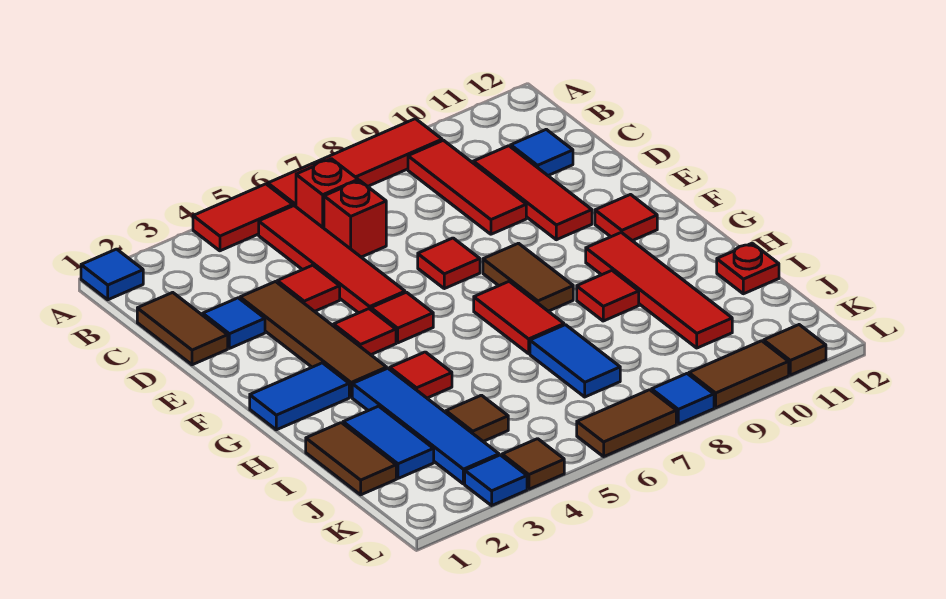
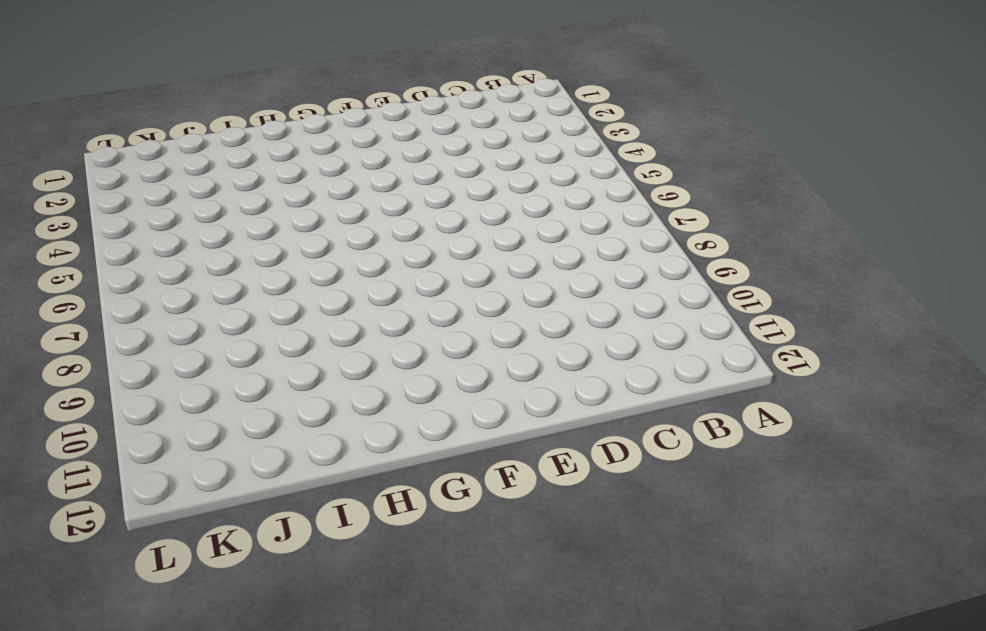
none -> blue tile A1 level 1
none -> red tile A4:A5 level 1
none -> red tile A6:A9 level 1
none -> red tile B5:E5 level 1

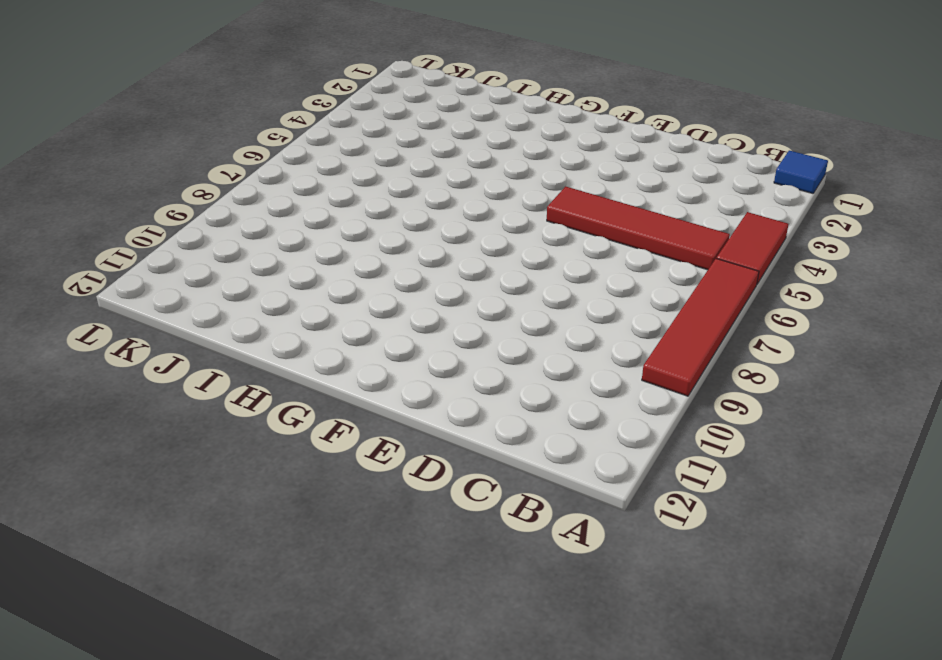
none -> red brick B6 level 1
none -> red tile B9:D9 level 1
none -> brown tile C1:D1 level 1
none -> red brick C6 level 1

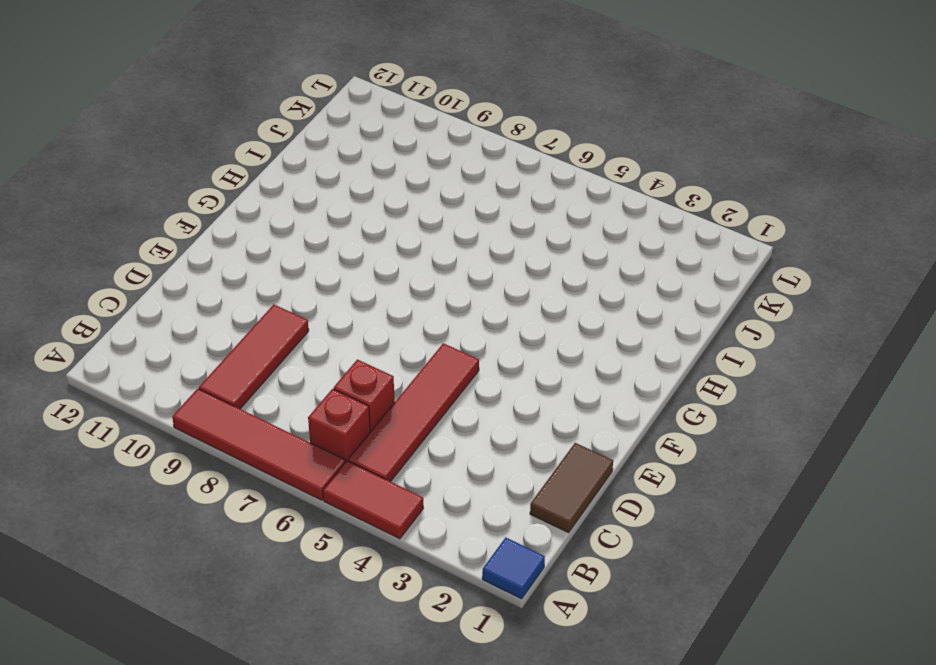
none -> red tile C10:E10 level 1
none -> blue tile C11 level 1
none -> blue tile D2 level 1
none -> brown tile D3:G3 level 1

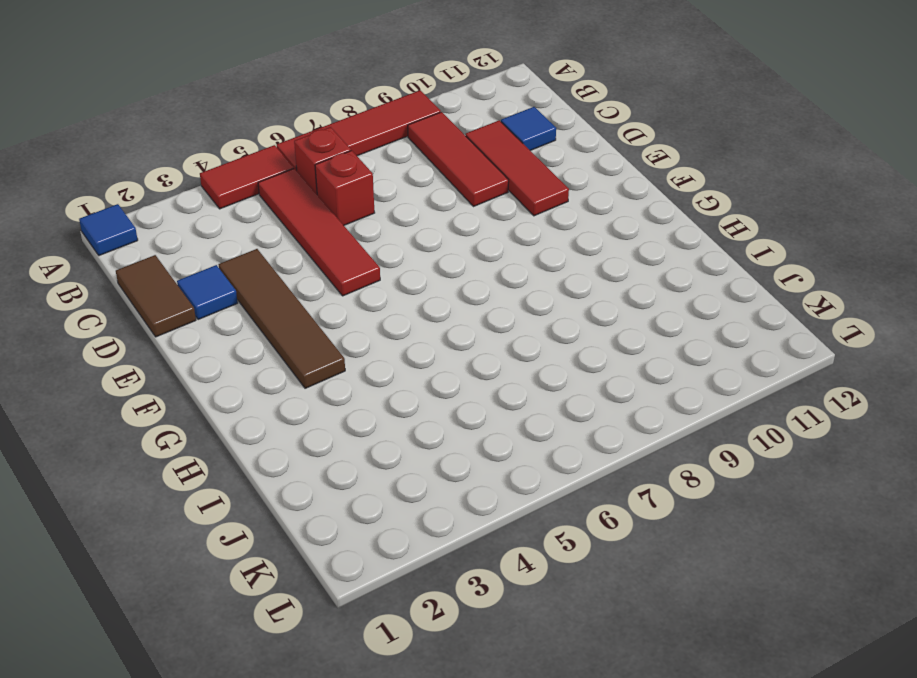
none -> red tile D4 level 1
none -> red tile E7 level 1
none -> red tile F4 level 1
none -> red tile F5 level 1

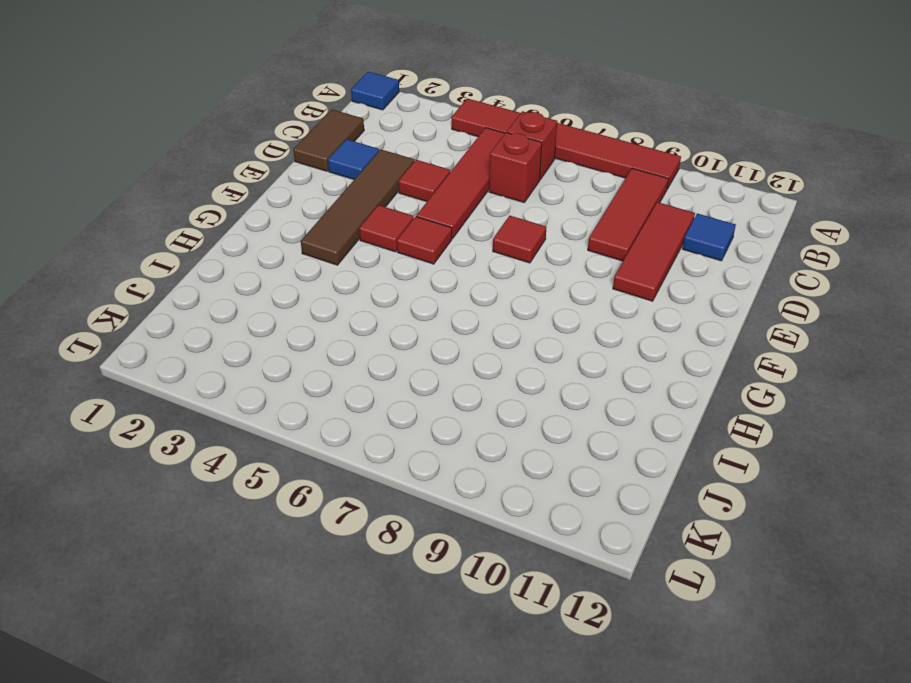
none -> brown tile F8:G8 level 1
none -> red tile F11 level 1
none -> blue tile G1:G2 level 1
none -> red tile G7:H7 level 1

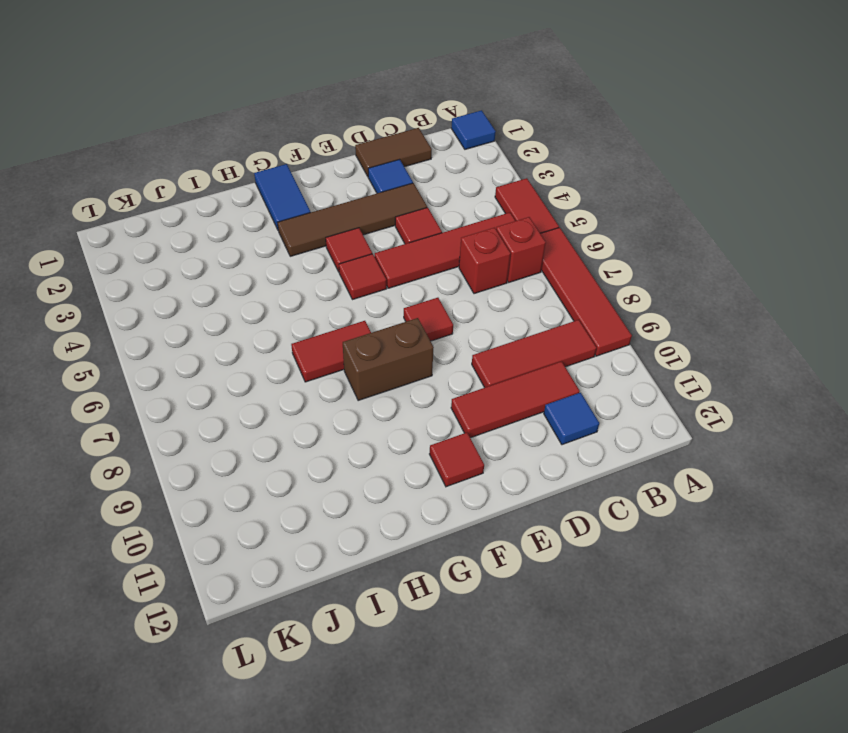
brown brick F8:G8 level 1 -> brown tile F8:G8 level 1
none -> red tile G10:J10 level 1
none -> blue tile H3:K3 level 1
none -> red tile H4 level 1
none -> red tile H9 level 1

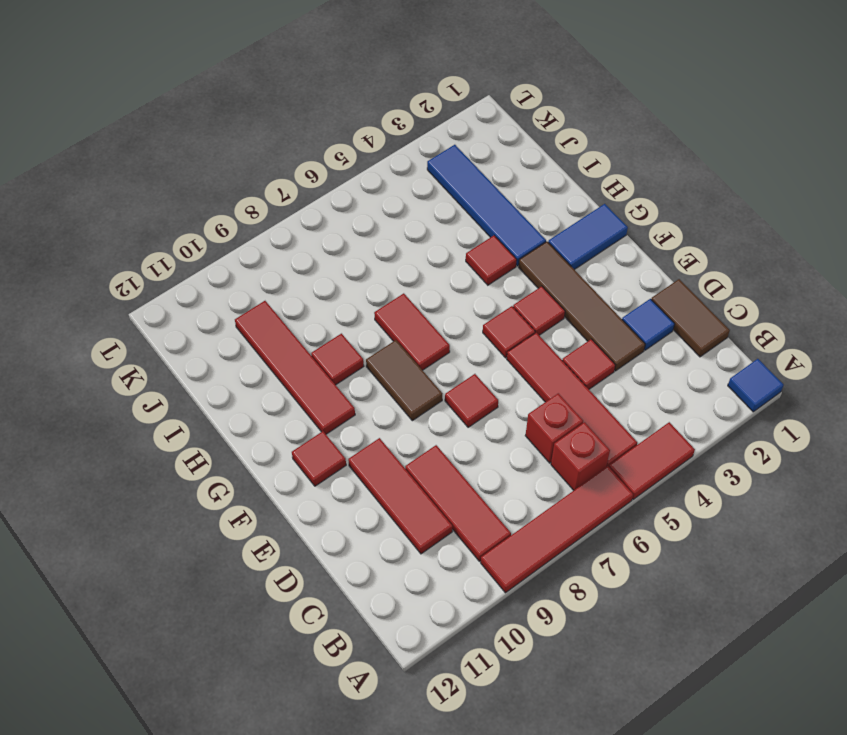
none -> blue tile C11 level 1
none -> brown tile I1:J1 level 1
none -> blue tile I2:J2 level 1
none -> blue tile I7:J7 level 1

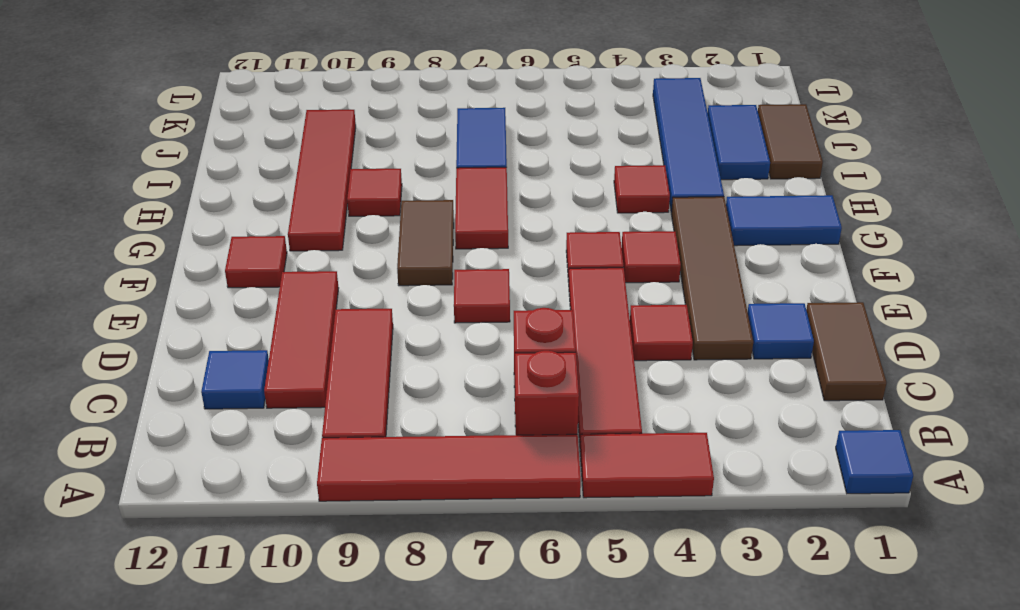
none -> red plate I12 level 1
none -> brown tile J4 level 1
none -> blue tile L3 level 1
none -> brown tile L4 level 1

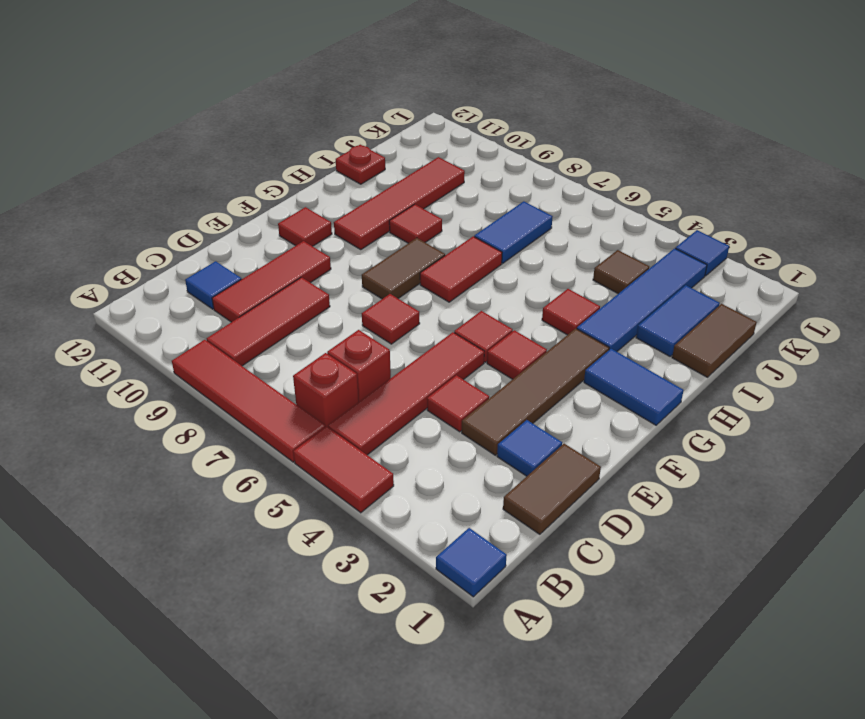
none -> brown tile L4 level 1
none -> brown tile L6:L7 level 1
none -> blue tile L8 level 1
none -> brown tile L9:L10 level 1

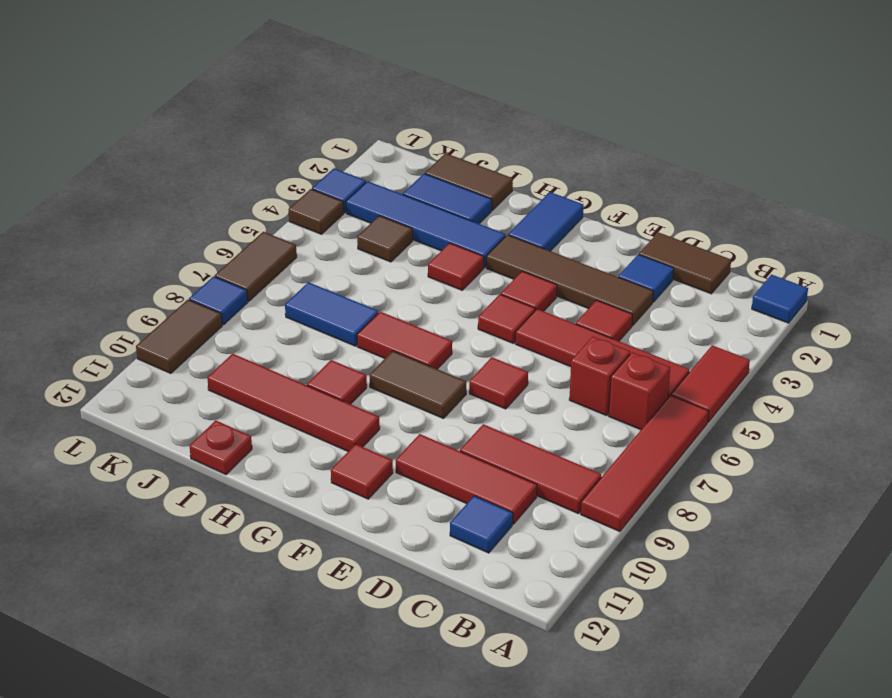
none -> brown tile L11 level 1

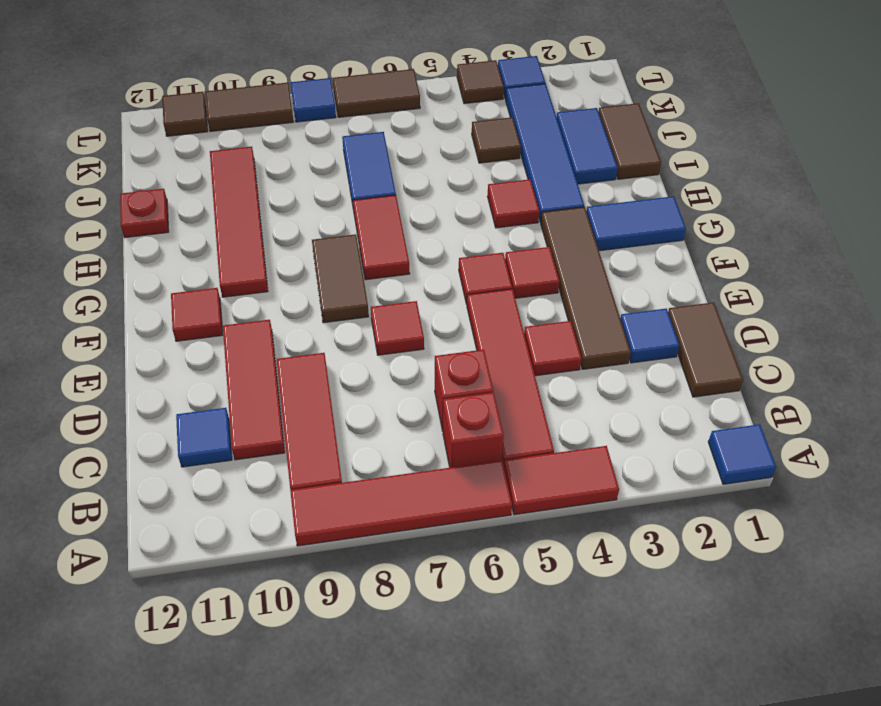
none -> red tile H9 level 1

